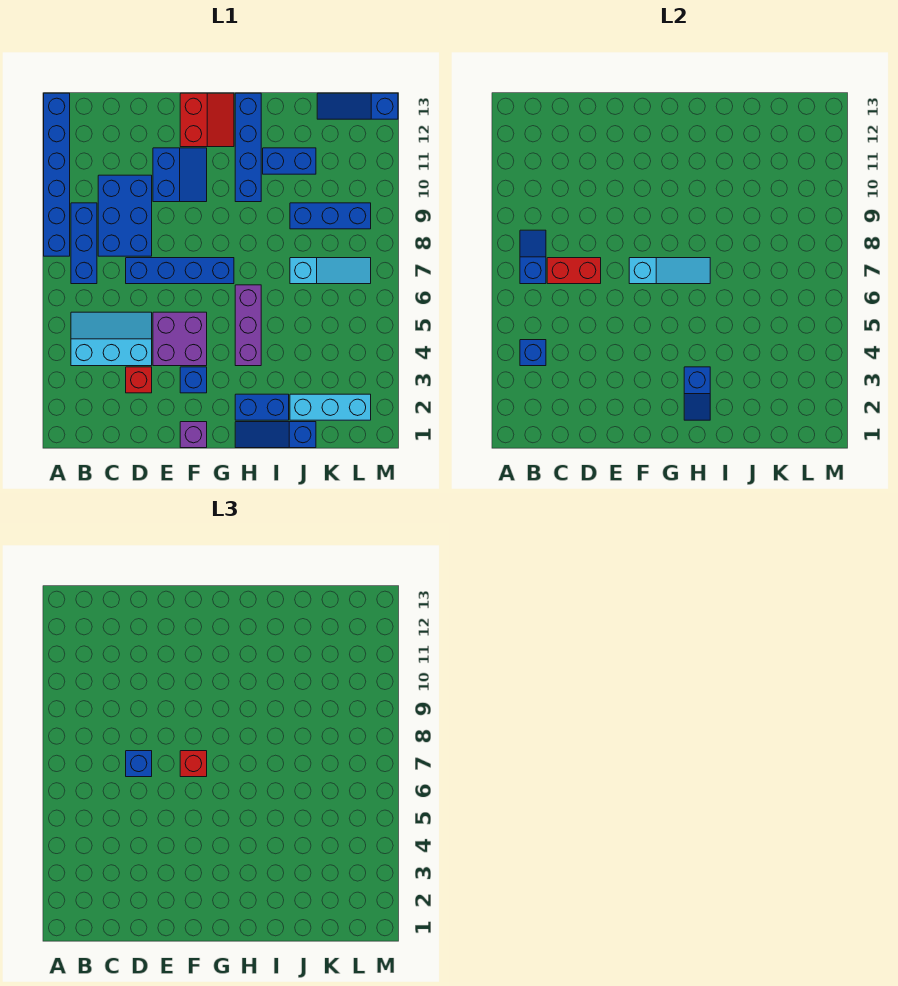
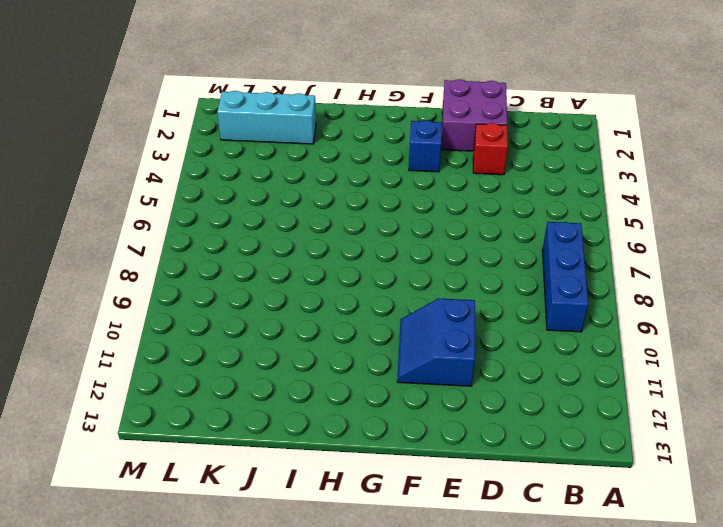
purple brick D1:E2 level 1 -> purple brick E4:F5 level 1
none -> blue brick A8:A13 level 1
none -> cyan slope B4:D5 level 1 top 4
none -> blue brick C8:D10 level 1

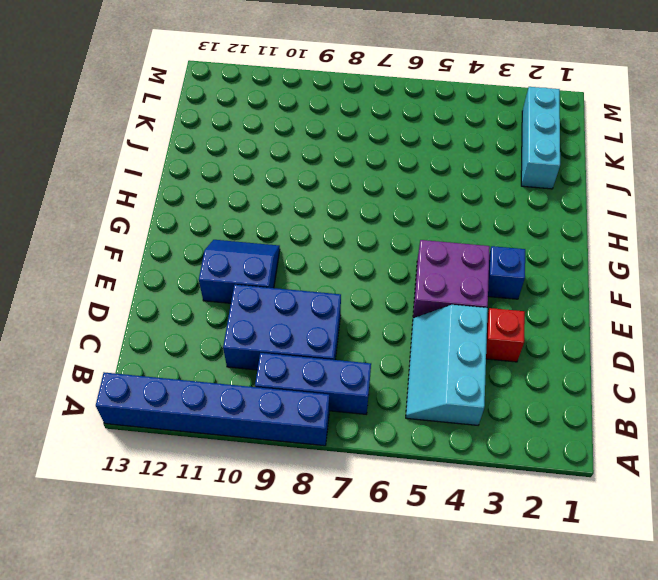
none -> blue brick D7:G7 level 1
none -> purple brick F1 level 1
none -> red slope F12:G13 level 1 top F

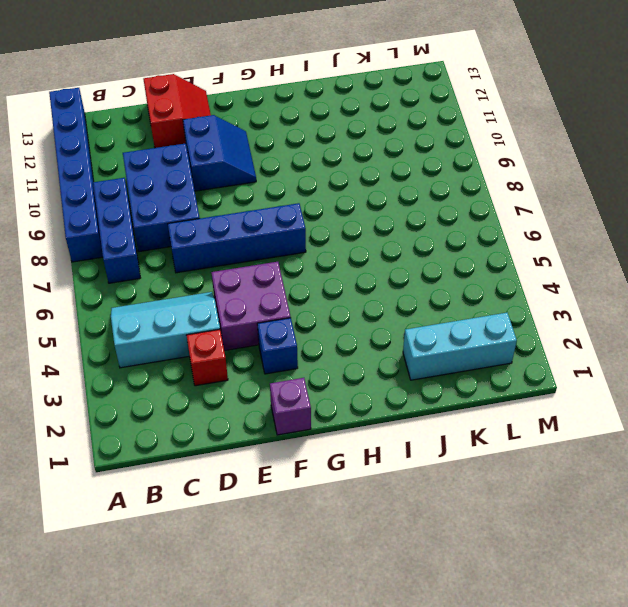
red slope D12:E13 level 1 top D -> red slope F12:G13 level 1 top F
none -> blue slope H1:J1 level 1 top J
none -> blue brick H2:I2 level 1
none -> purple brick H4:H6 level 1

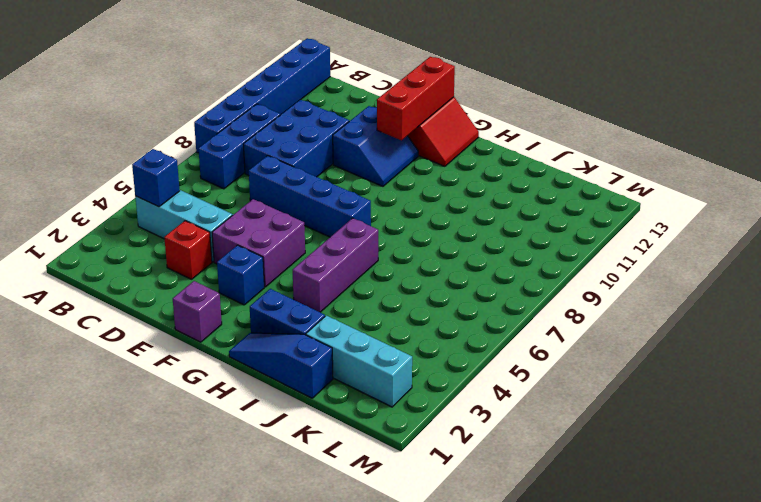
red brick F11:F13 level 2 -> none
none -> blue brick H10:H13 level 1
none -> blue brick I11:J11 level 1
none -> cyan slope J7:L7 level 1 top J

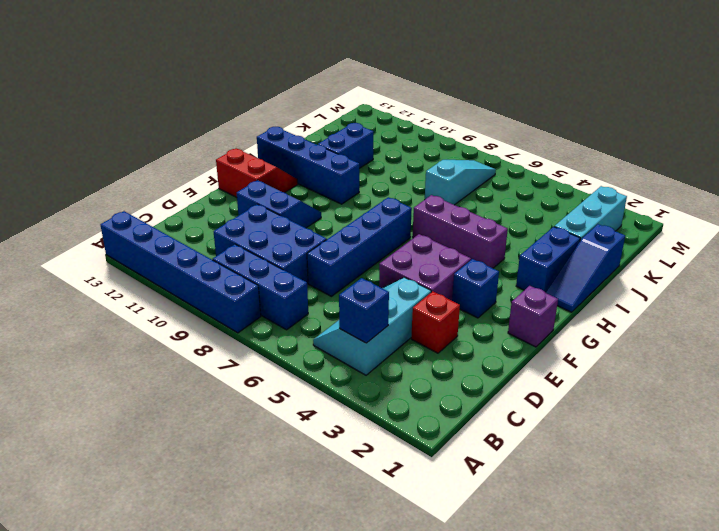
none -> blue brick J9:L9 level 1
none -> blue slope K13:M13 level 1 top M
none -> blue slope B7:B8 level 2 top 7

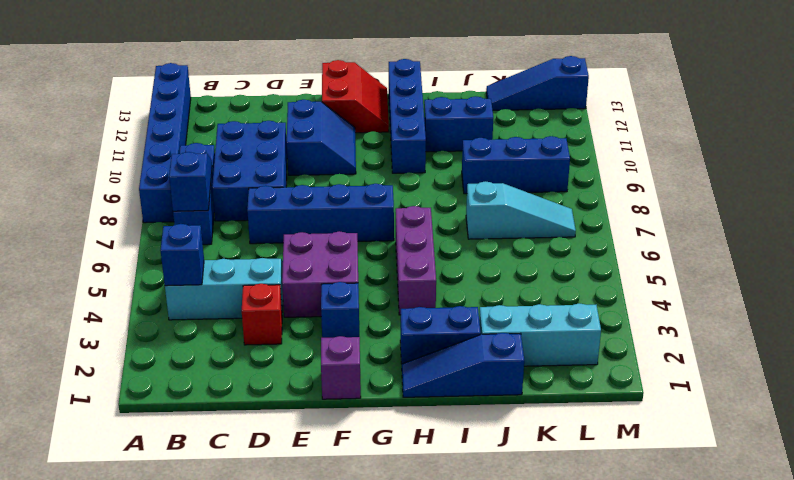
none -> red brick C7:D7 level 2
none -> cyan slope F7:H7 level 2 top F
none -> blue slope H2:H3 level 2 top 3

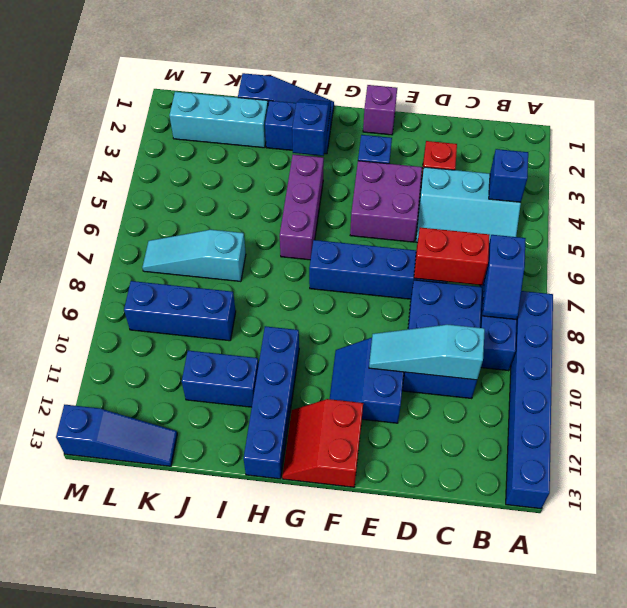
cyan slope C10:E10 level 2 top C -> cyan slope F7:H7 level 2 top F
none -> blue brick D7 level 3
none -> red brick F7 level 3

